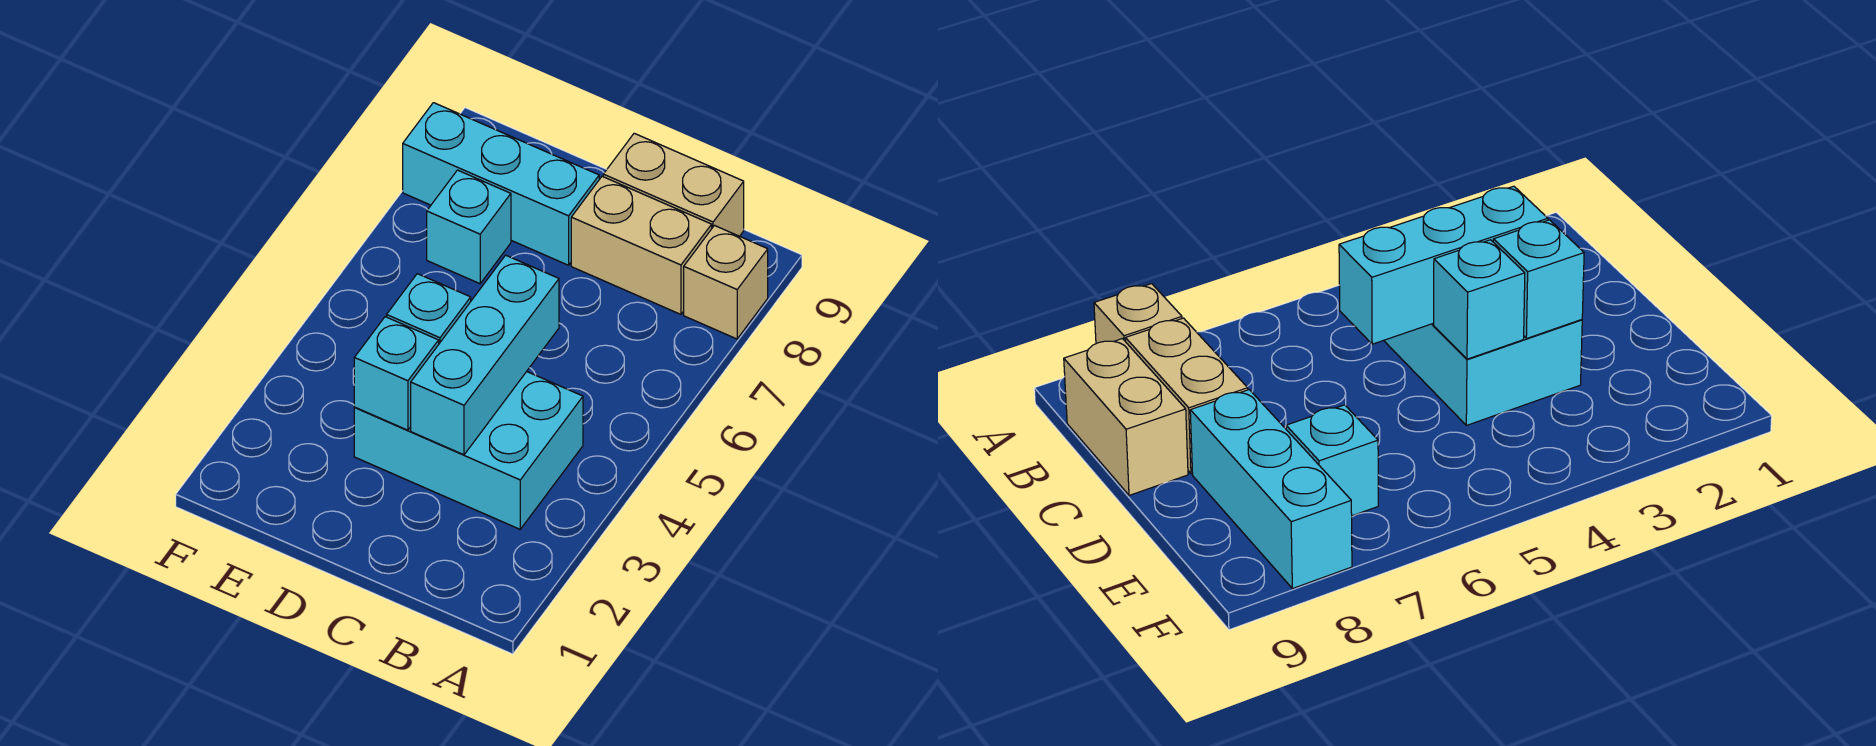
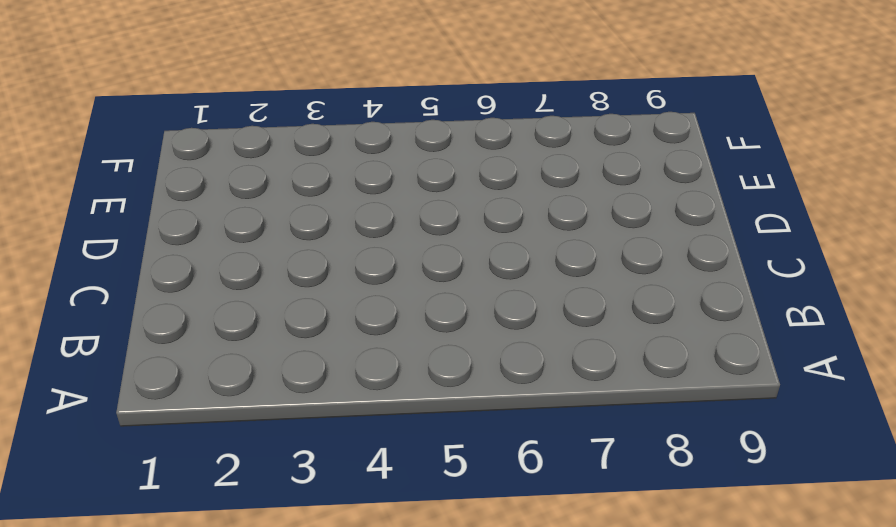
none -> tan brick A8 level 1
none -> cyan brick B3:D4 level 1

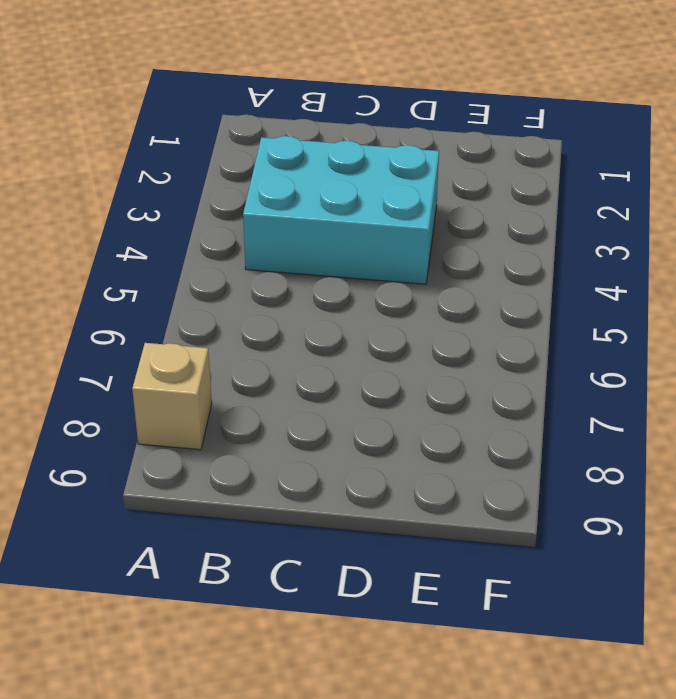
none -> tan brick B8:C8 level 1
none -> tan brick B9:C9 level 1

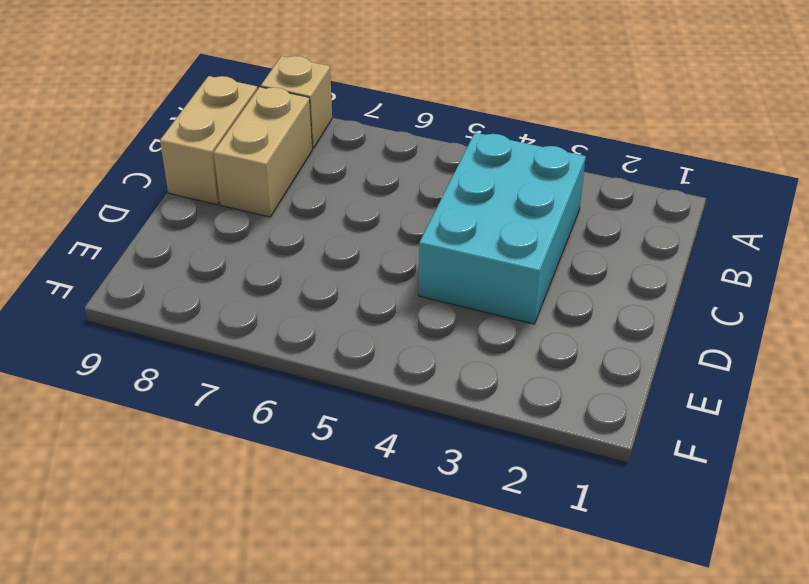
none -> cyan brick D8:F8 level 1
none -> cyan brick E7 level 1

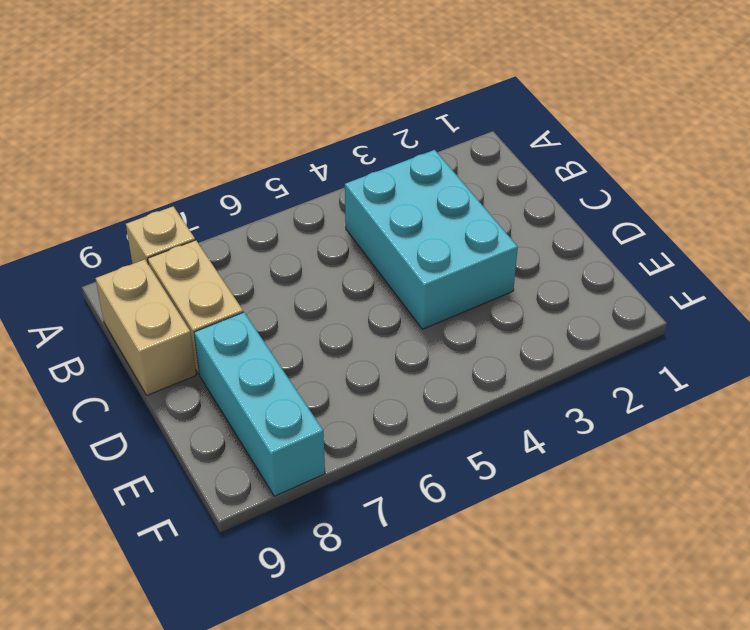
none -> cyan brick E7 level 1
none -> cyan brick C3:C5 level 2

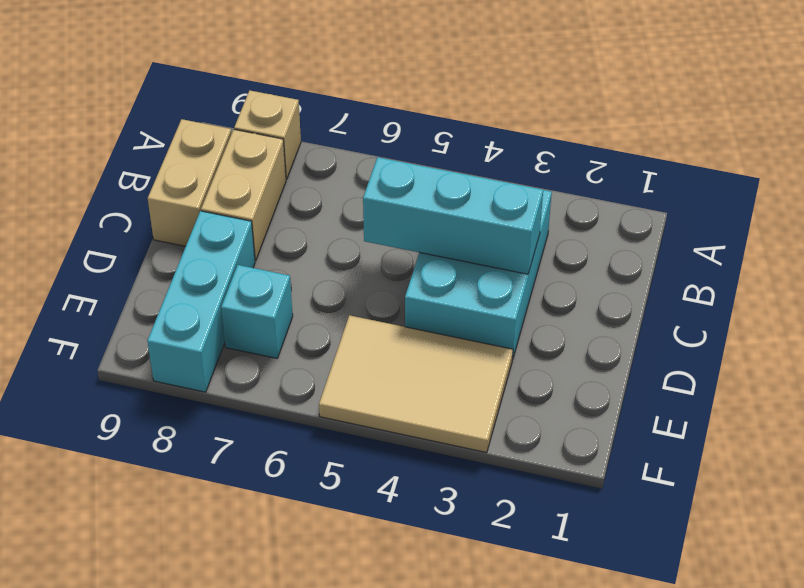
tan tile E3:F5 level 1 -> none
none -> cyan brick D3 level 2
none -> cyan brick D4 level 2

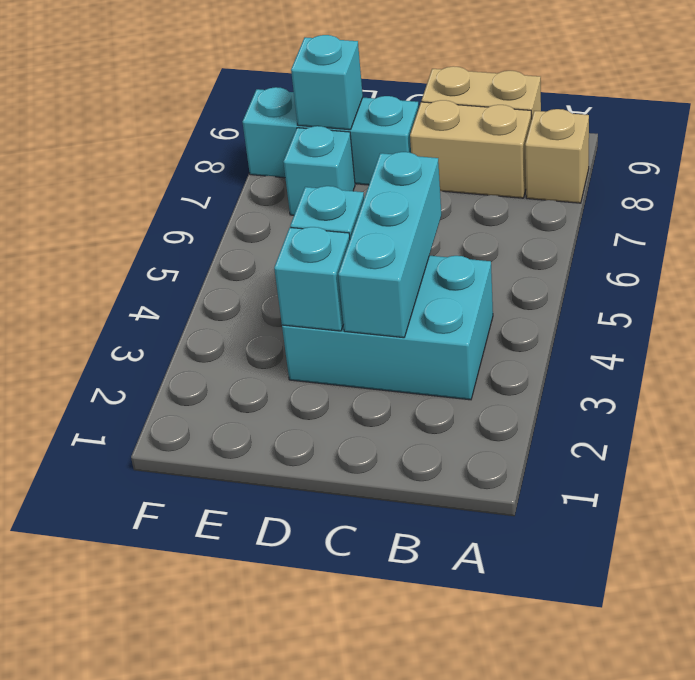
cyan brick E8 level 2 -> none

